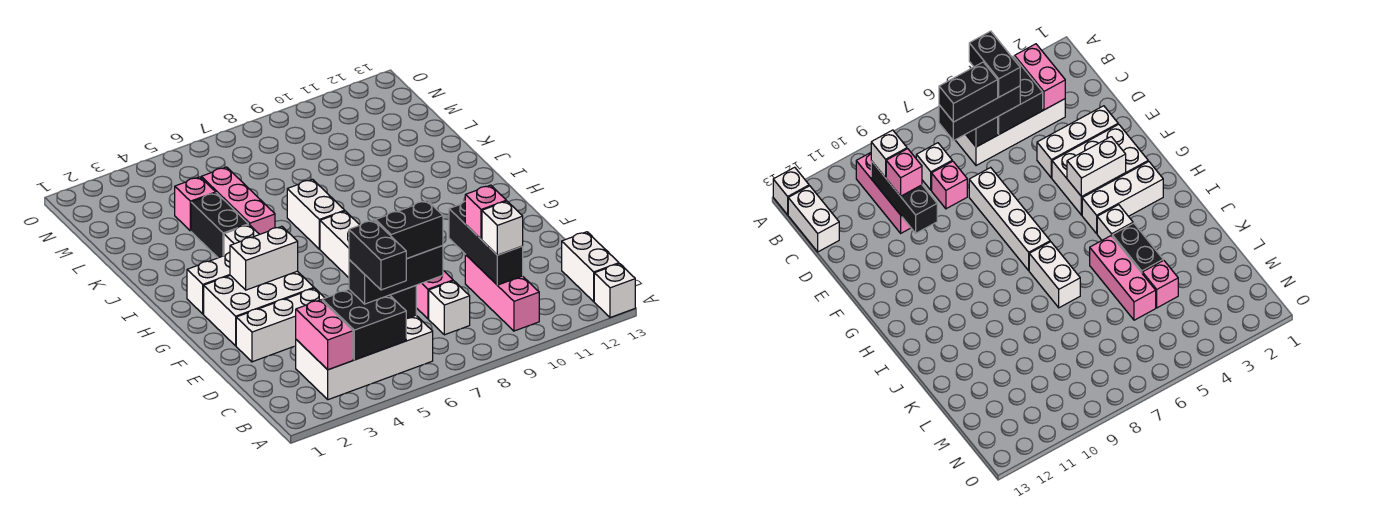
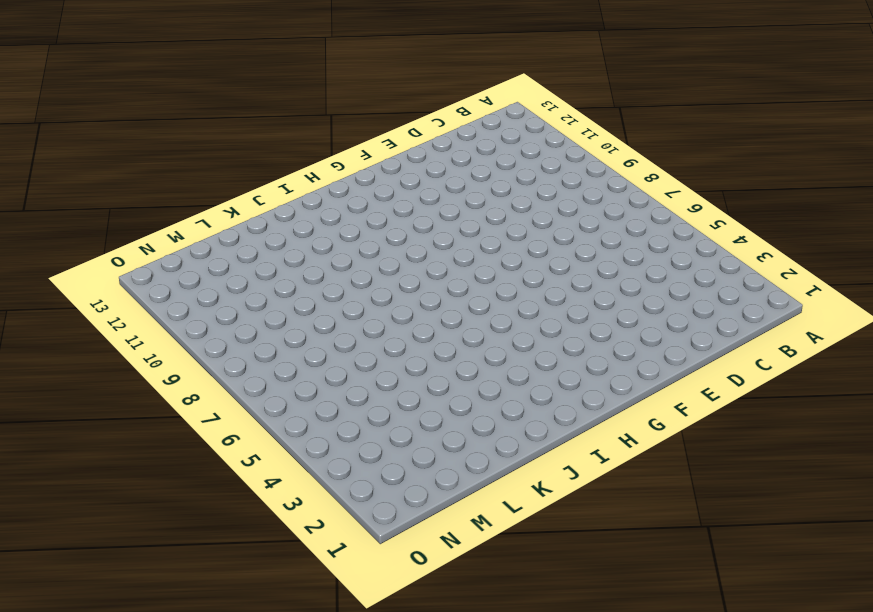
none -> white brick A13 level 1
none -> white brick B3:C6 level 1
none -> pink brick B10:D10 level 1

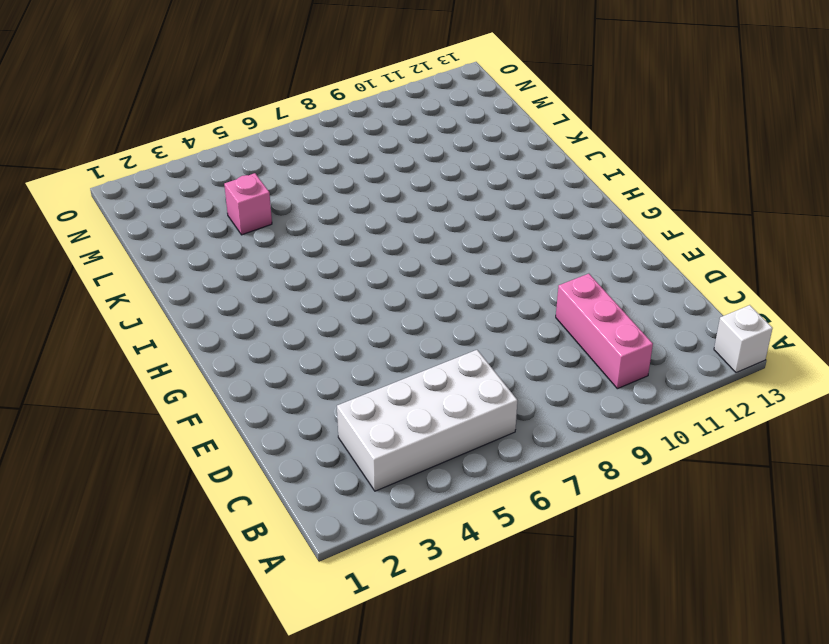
none -> white brick B13:C13 level 1
none -> white brick C8 level 1
none -> pink brick D8 level 1

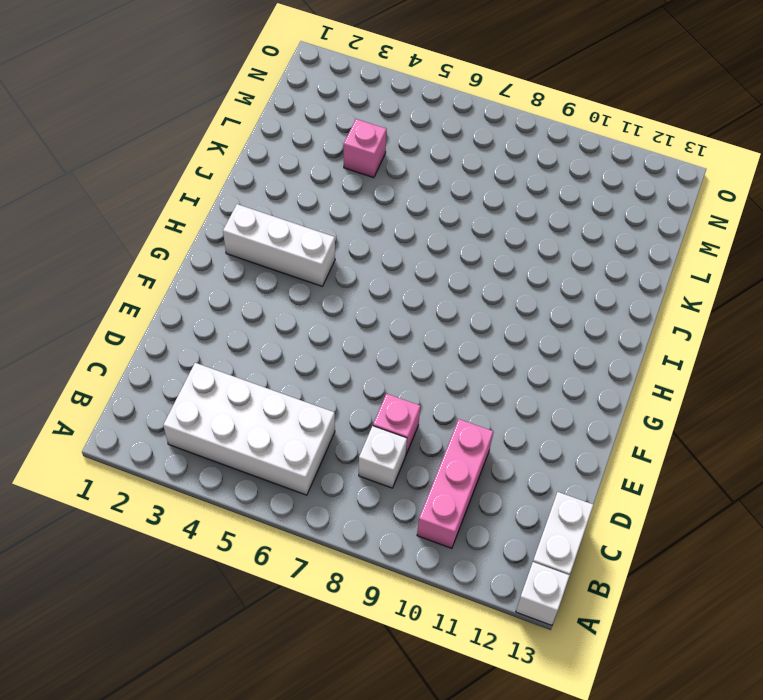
none -> white brick E2:E4 level 1
none -> white brick E7:H7 level 1
none -> white brick F2:G4 level 1

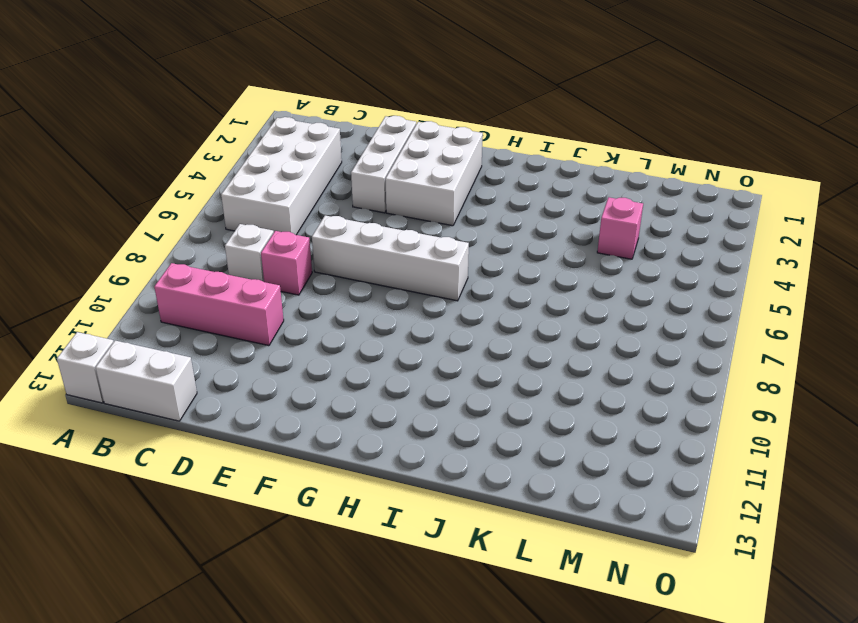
none -> white brick H2:H4 level 1
none -> white brick I4 level 1
none -> white brick I7:J7 level 1

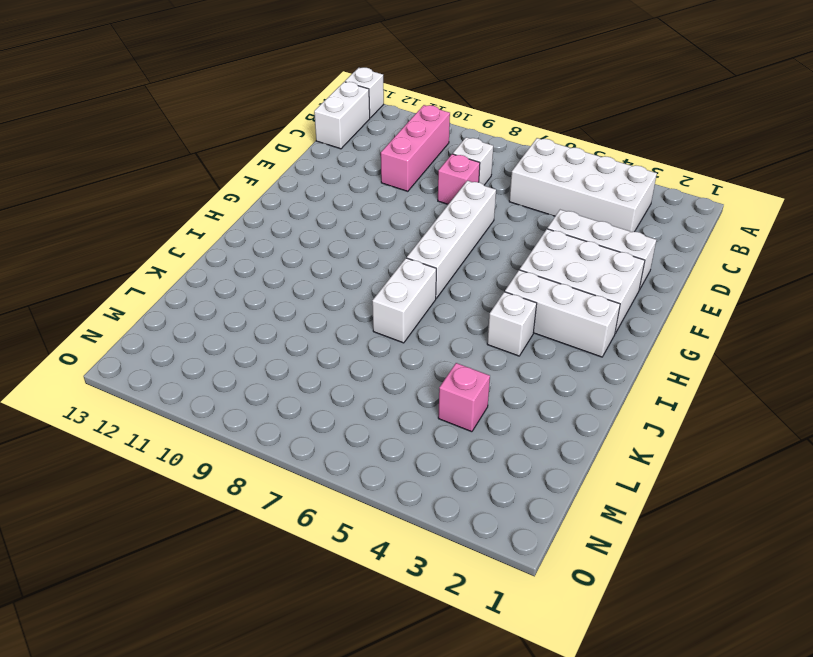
none -> black brick J4:K4 level 1
none -> pink brick J5:L5 level 1
none -> pink brick B3:C3 level 2

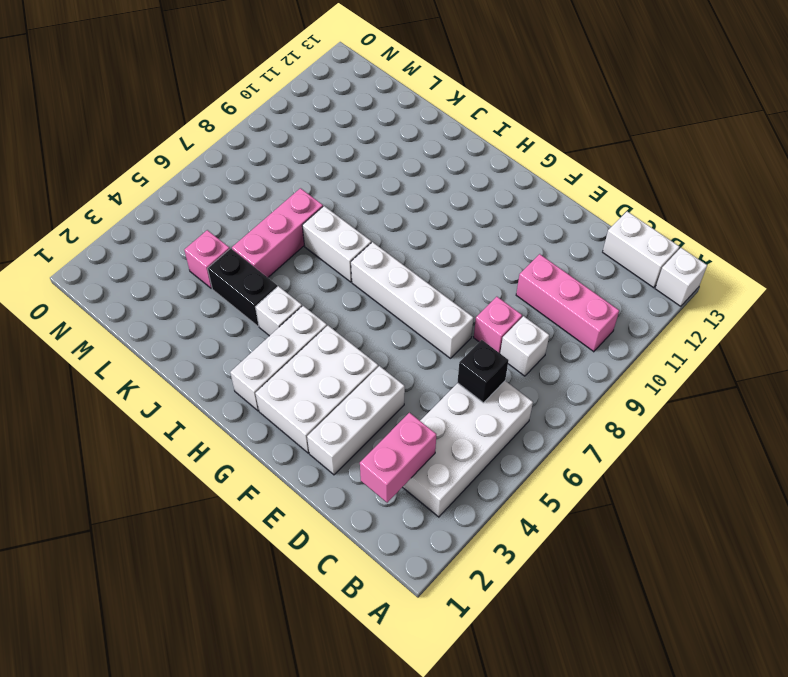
pink brick C2:C3 level 2 -> pink brick B3:C3 level 2
pink brick K5:K7 level 1 -> pink brick J5:L5 level 1
none -> black brick B4:C5 level 2
none -> black brick C10:E10 level 2
none -> white brick G3:G4 level 2

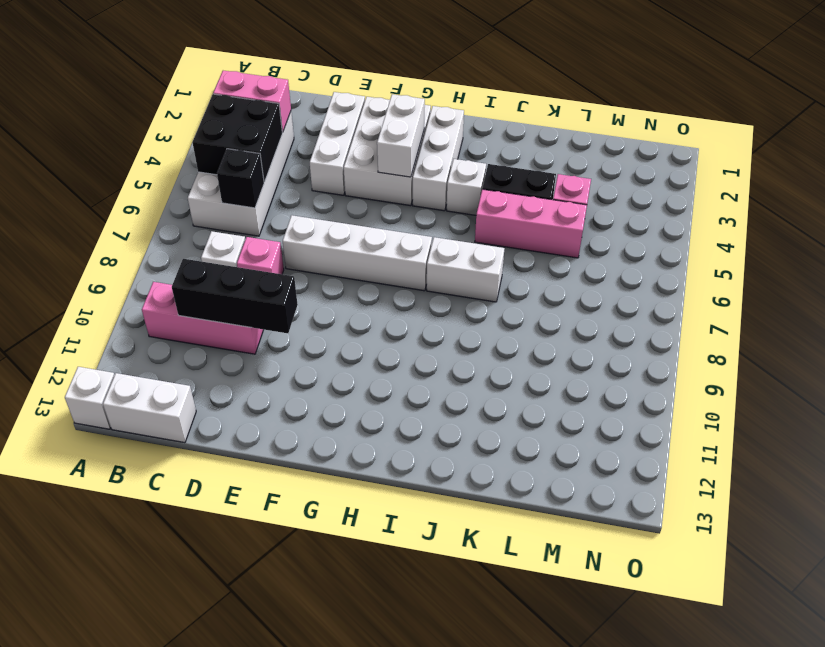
none -> black brick C5:C7 level 3
none -> white brick C10 level 3
none -> pink brick D10 level 3

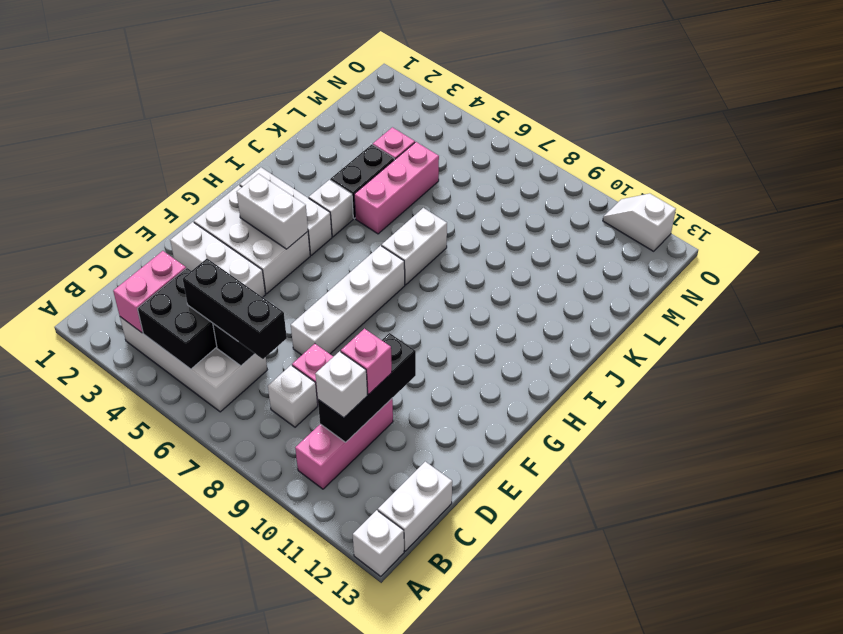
white slope O11:O12 level 1 top 12 -> none
none -> black brick B5:C5 level 4
none -> black brick C6:C7 level 4

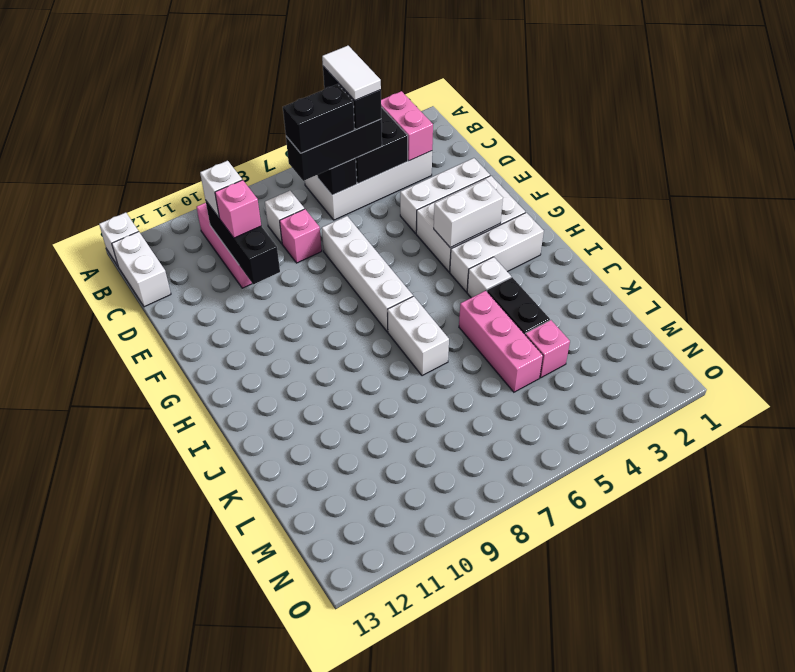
white tile B5:C5 level 5 -> none

